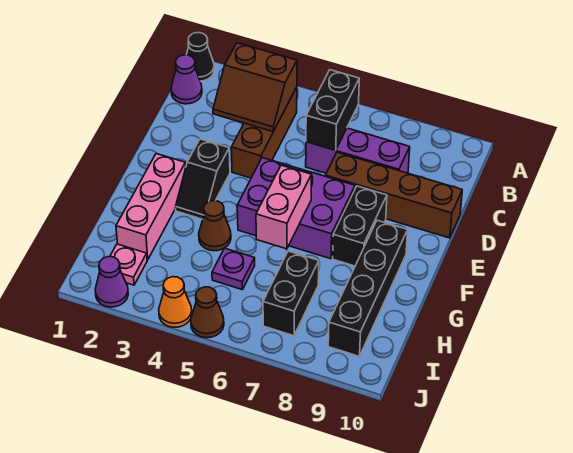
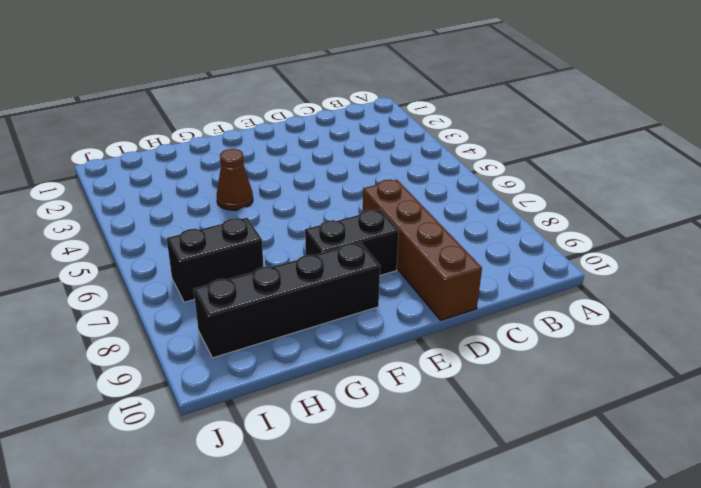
none -> black cone A1 level 1
none -> purple cone B1 level 1
none -> brown brick B4:D4 level 1

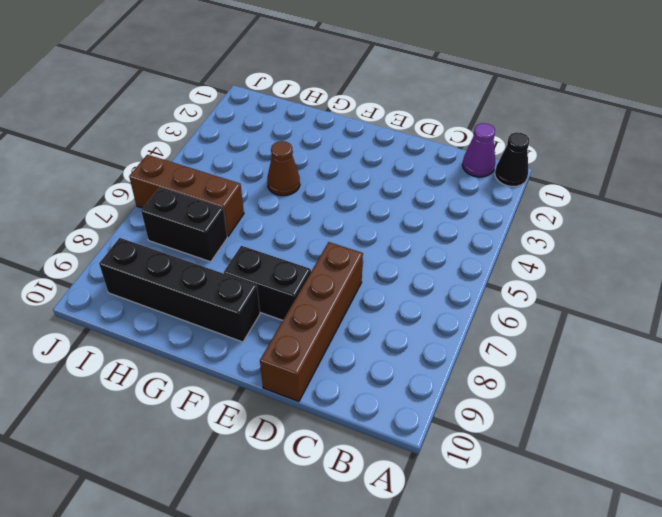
brown brick H6:J6 level 1 -> brown brick B4:D4 level 1
none -> purple brick C6:C8 level 1
none -> black slope E3:F3 level 1 top E
none -> purple brick E5:F7 level 1

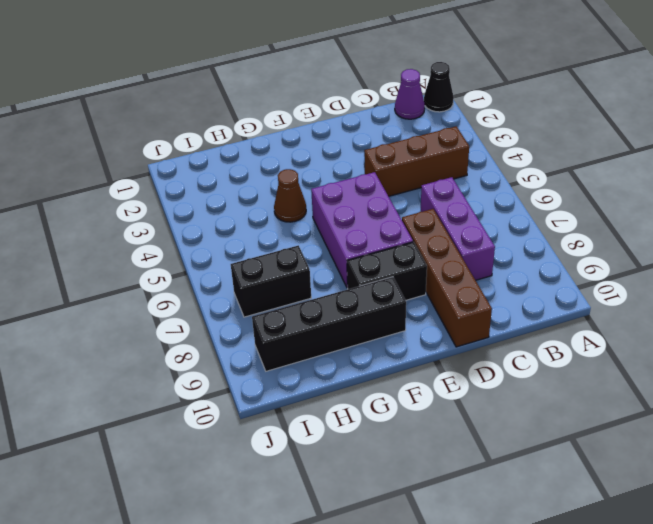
none -> black slope E3:F3 level 1 top E
none -> pink brick F2:H2 level 1
none -> purple plate H5 level 1

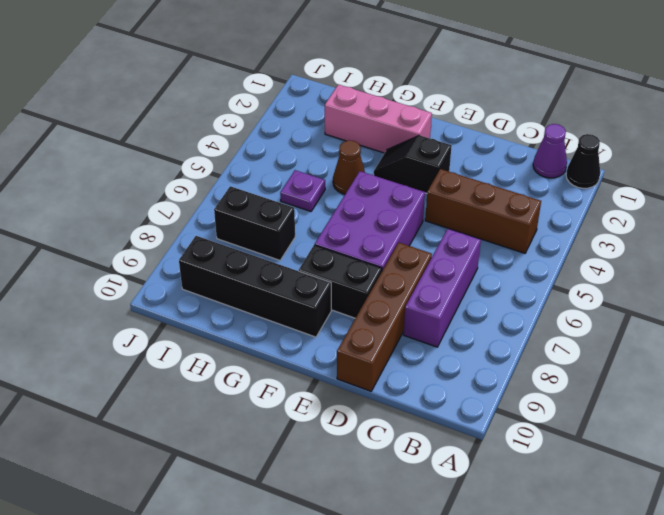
none -> pink plate I2 level 1
none -> purple cone J2 level 1
none -> orange cone J4 level 1

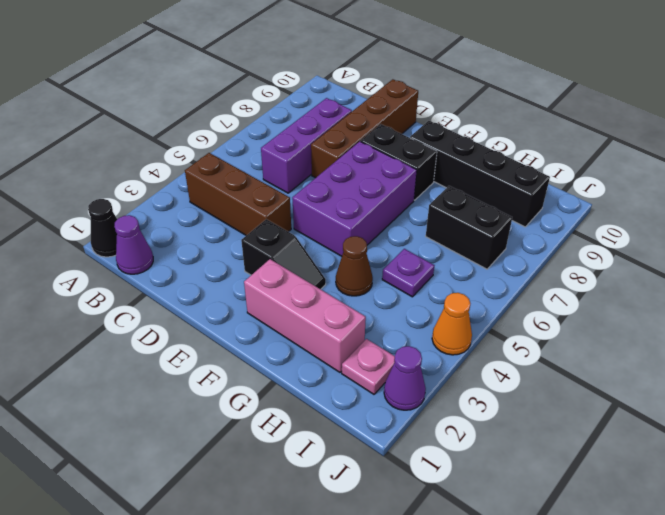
none -> brown cone J5 level 1
none -> brown slope B3:C4 level 2 top B
none -> black brick B6:C6 level 2

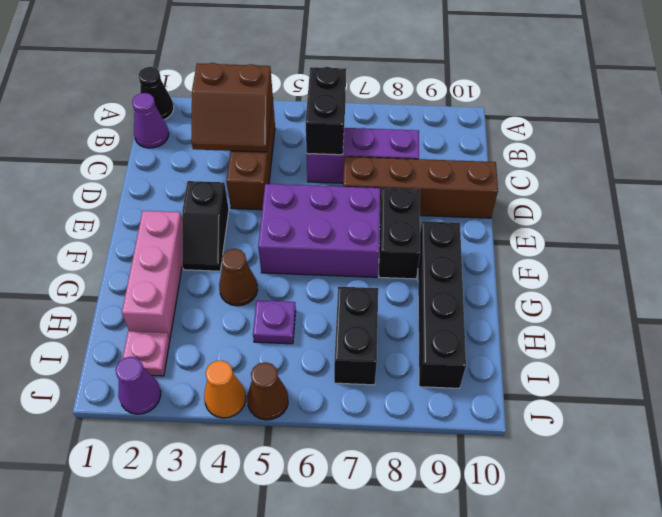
none -> pink brick F6:G6 level 2

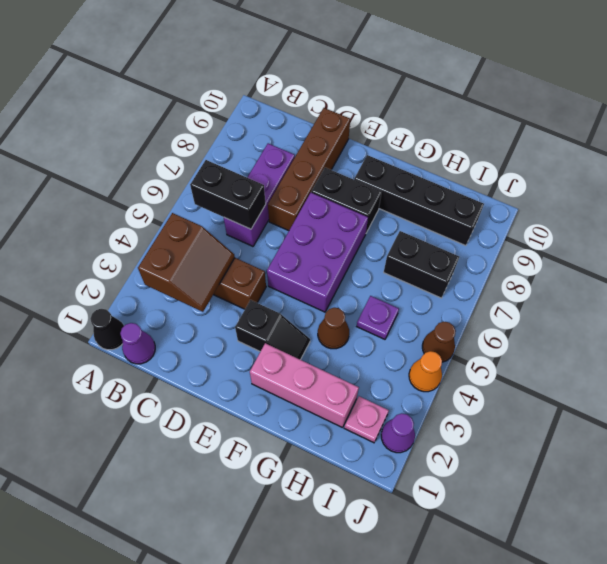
none -> pink brick F6:G6 level 2

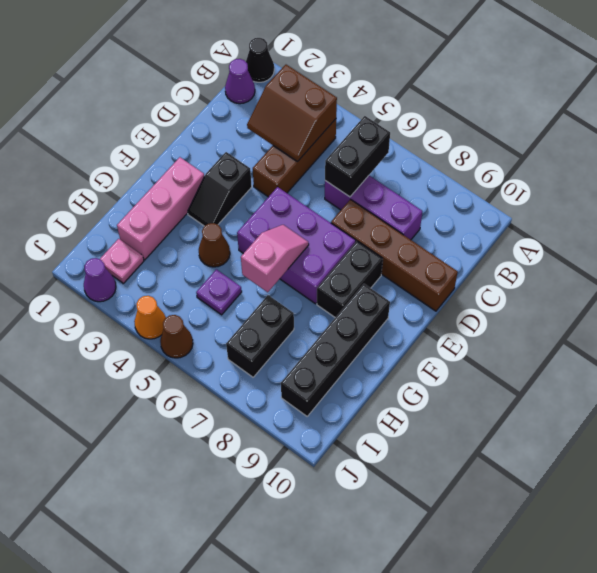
pink slope F6:G6 level 2 top G -> pink brick F6:G6 level 2

